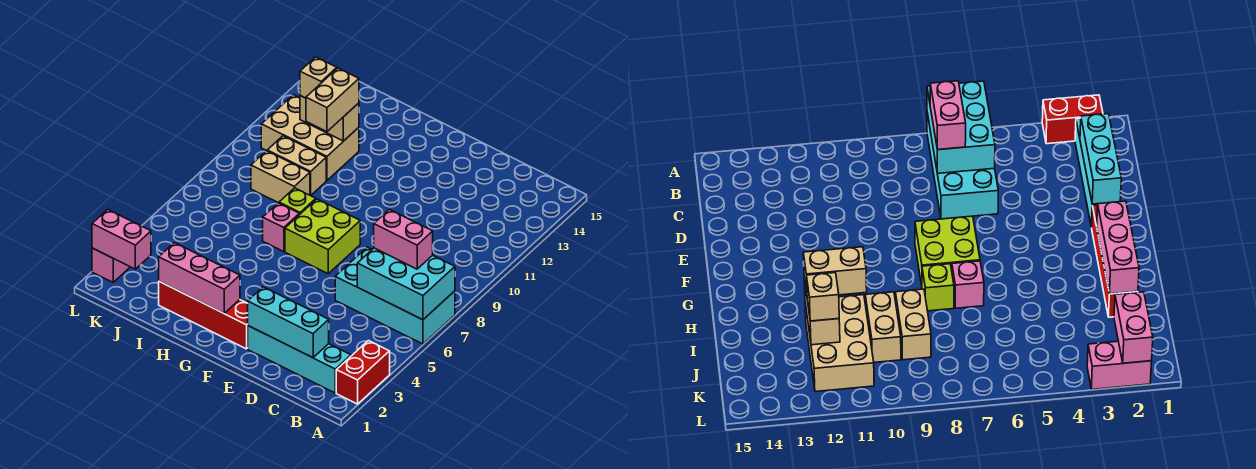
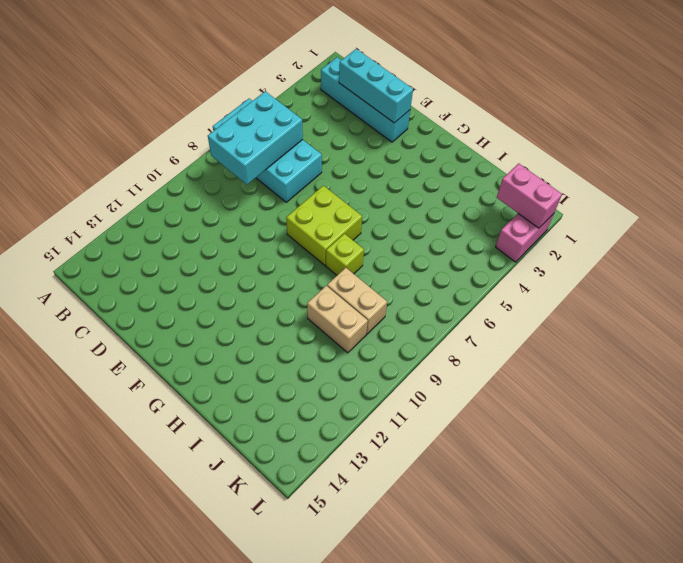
cyan brick B6:C8 level 2 -> cyan brick A6:C7 level 2
none -> red brick A2:A3 level 1
none -> red brick F2:I2 level 1
none -> pink brick H7 level 1

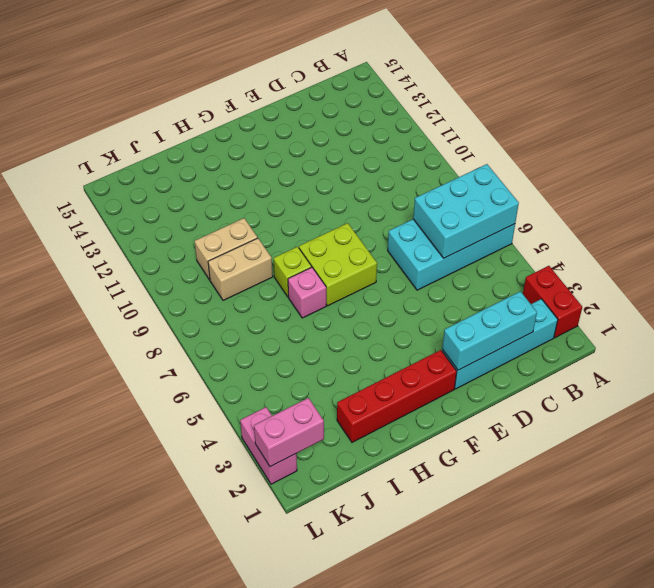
none -> tan brick I11:K12 level 1
none -> pink brick G2:I2 level 2
none -> tan brick I12:J12 level 2

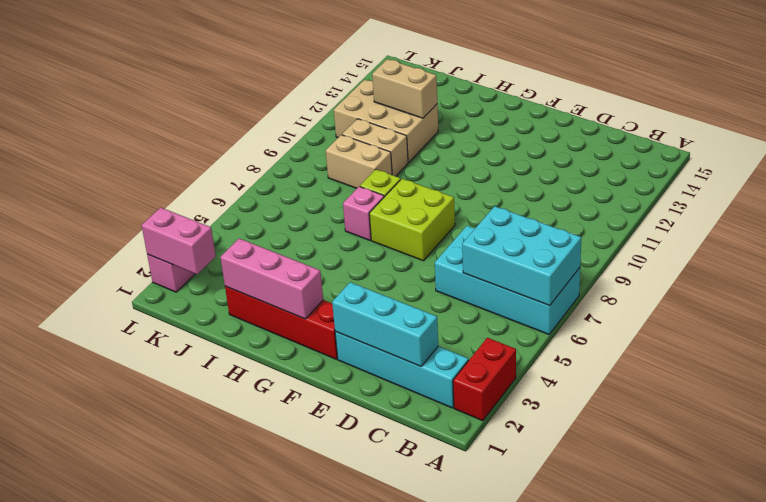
none -> pink brick B7:C7 level 3
none -> tan brick I11:I12 level 3
none -> tan brick J12 level 3

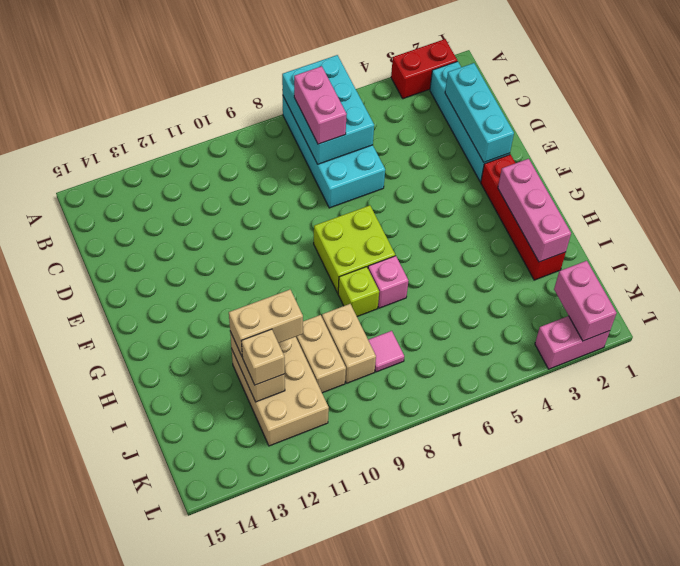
pink tile J8 level 1 -> none

